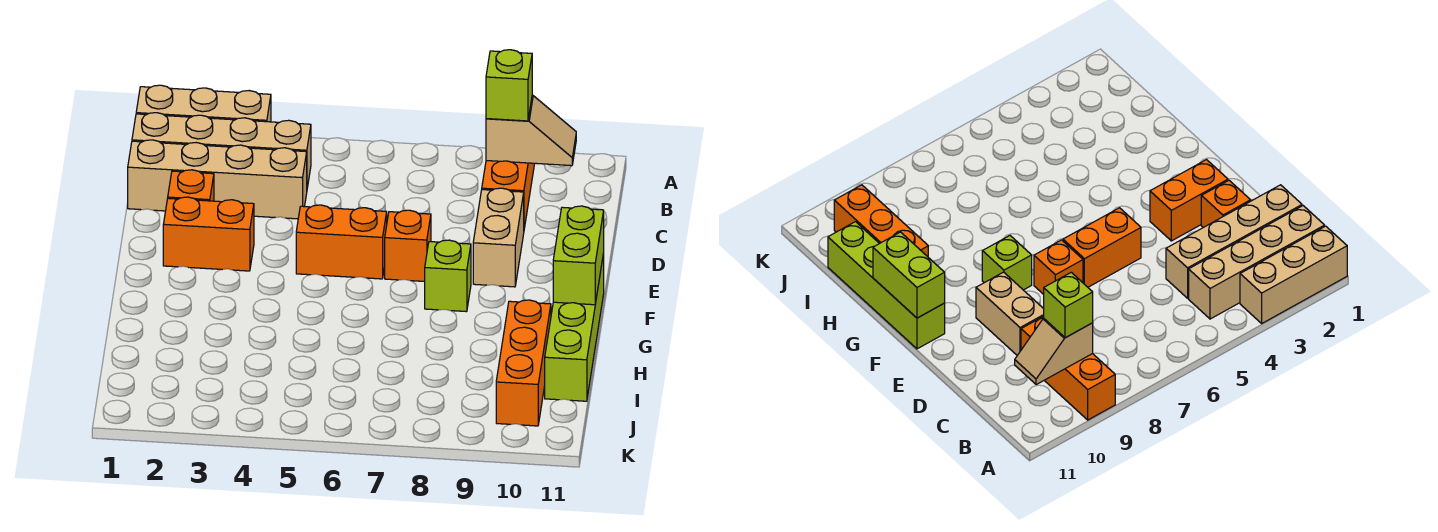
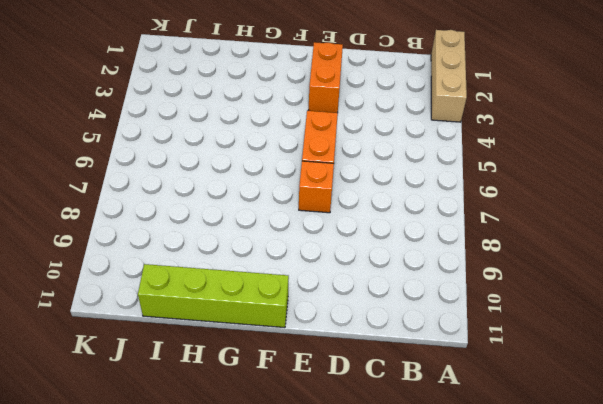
none -> orange brick A9:C9 level 1
none -> tan brick B1:B4 level 1
none -> tan brick C1:C4 level 1

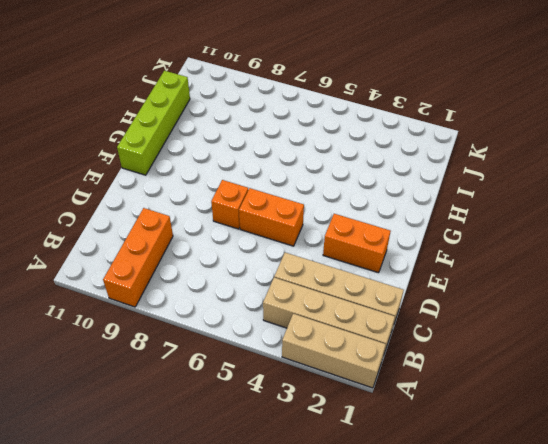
none -> orange brick D2 level 1
none -> tan brick D9:E9 level 1
none -> lime brick F8 level 1

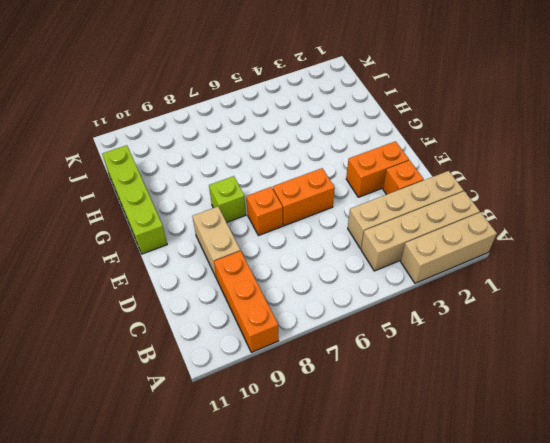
none -> orange brick H10:J10 level 1
none -> tan slope B9:B10 level 2 top 9
none -> lime brick F11:G11 level 2

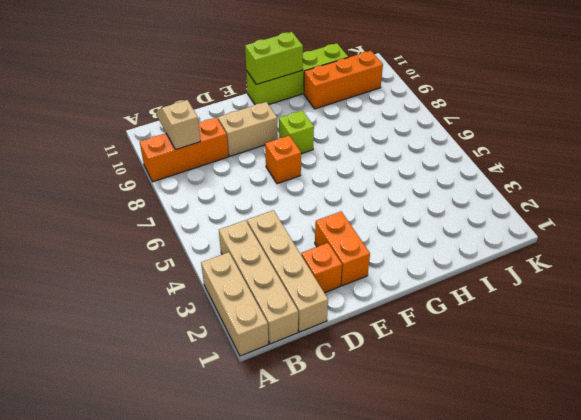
none -> orange brick E5:E6 level 1
none -> lime brick B9 level 3

